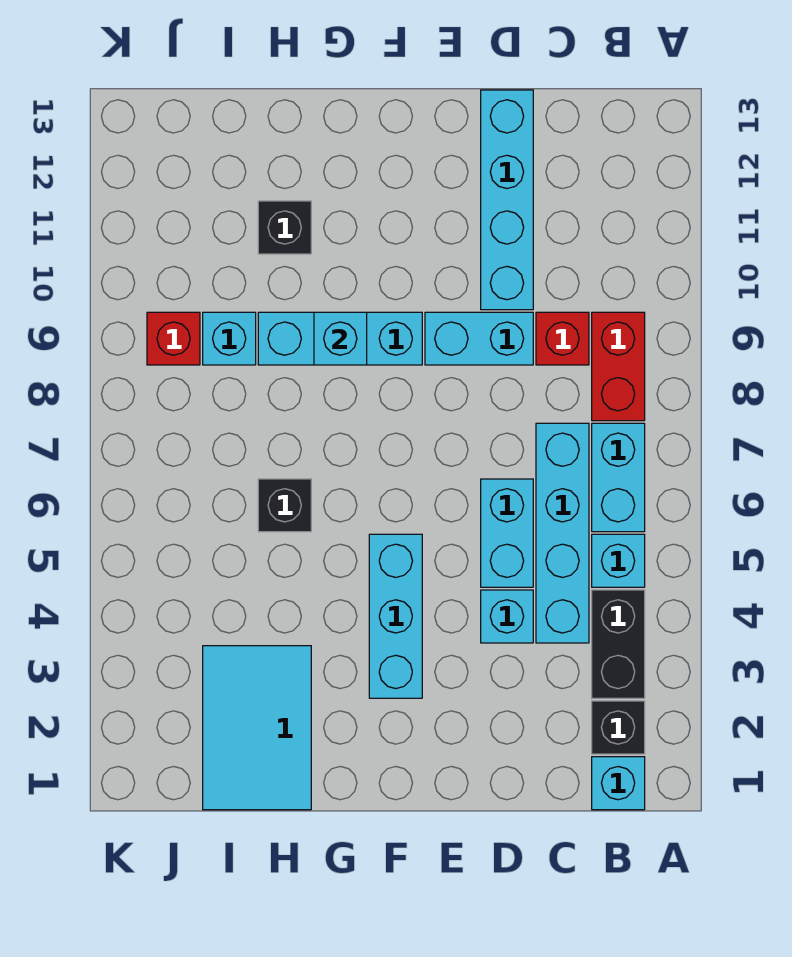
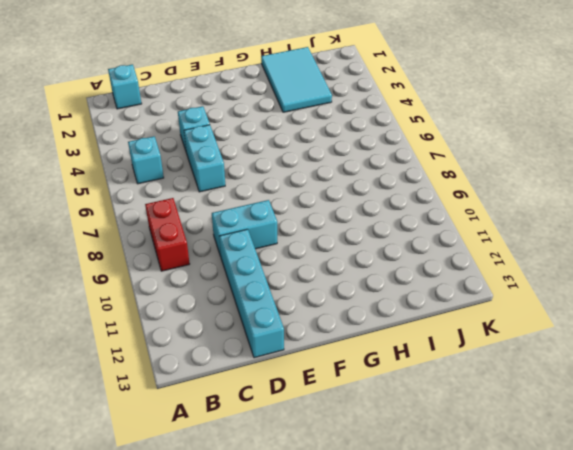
none -> black brick B2 level 1
none -> black brick B3:B4 level 1
none -> cyan brick B6:B7 level 1

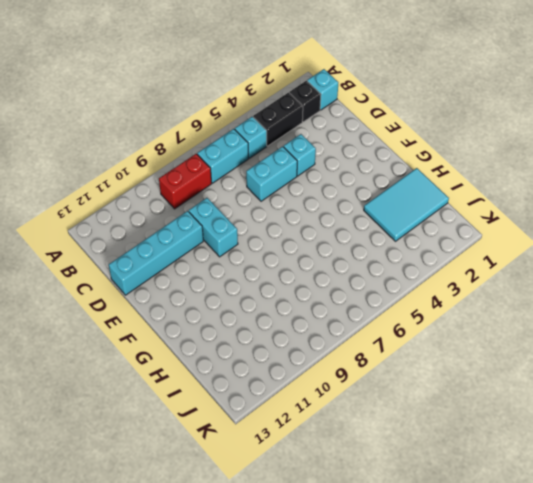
none -> cyan brick C4:C7 level 1
none -> red brick C9 level 1
none -> cyan brick F3:F5 level 1

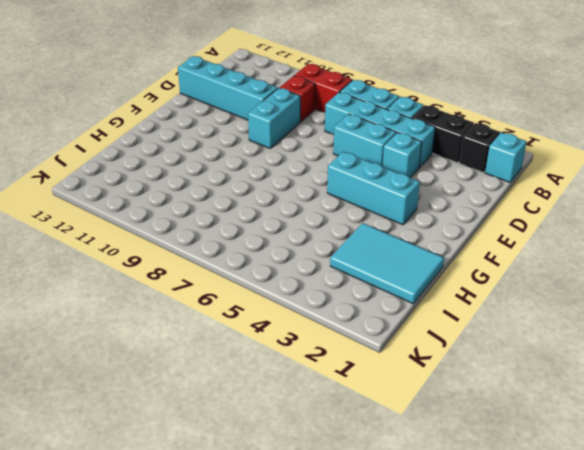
none -> cyan brick F9:H9 level 1
none -> black brick H6 level 1
none -> black brick H11 level 1

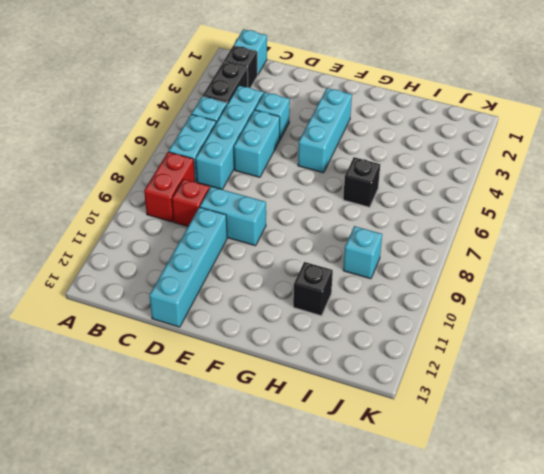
none -> cyan brick F9:H9 level 1
none -> cyan tile H1:I3 level 1
none -> red brick J9 level 1

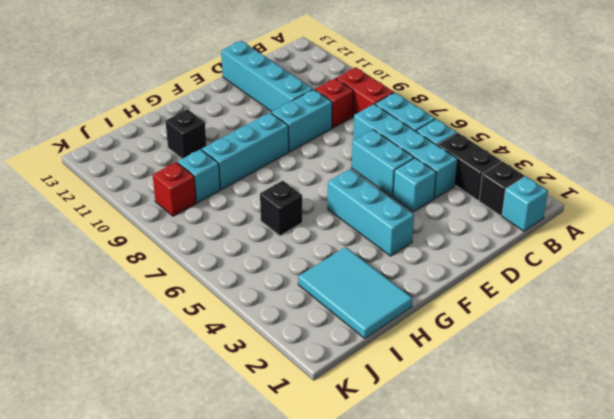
none -> cyan brick G9 level 2

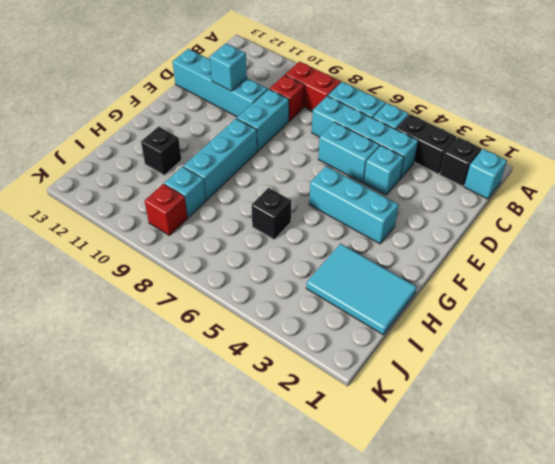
cyan brick D11 level 2 -> cyan brick G9 level 2

